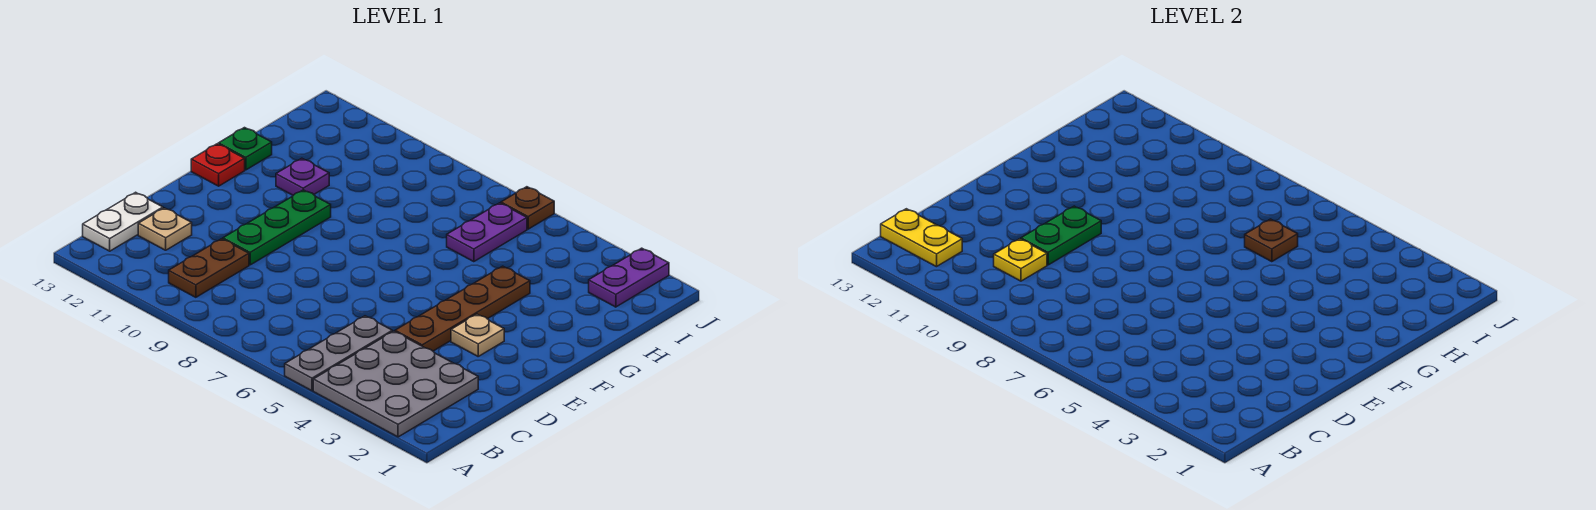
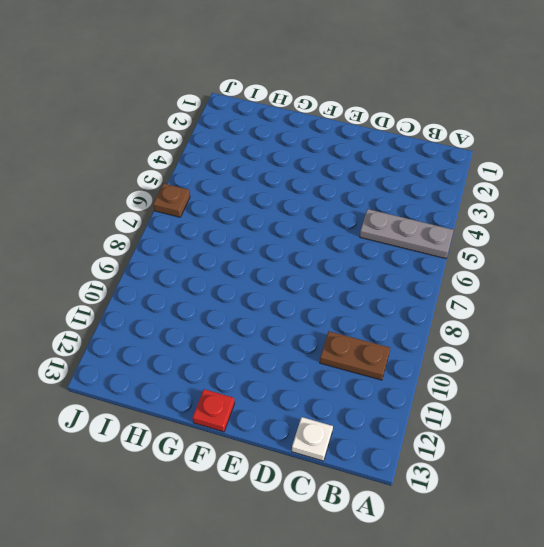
white plate C13 level 1 -> white plate B13:C13 level 1
none -> grey plate A2:C4 level 1
none -> tan plate C12 level 1
none -> brown plate D4:G4 level 1

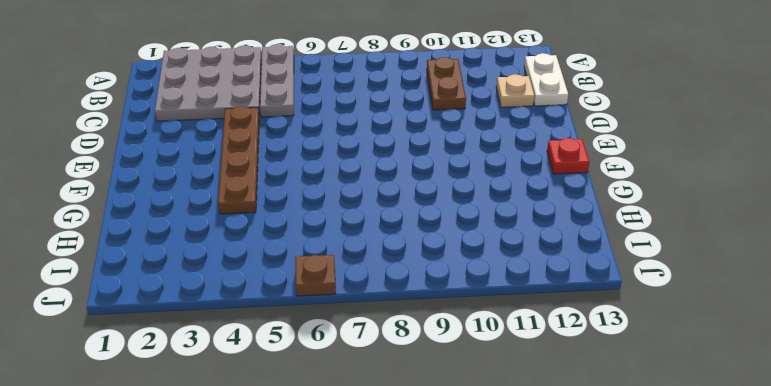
none -> green plate D10:F10 level 1
none -> tan plate E3 level 1
none -> purple plate G11 level 1

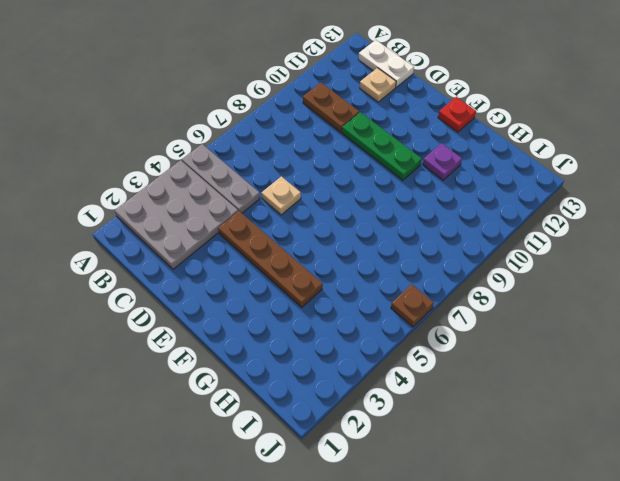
tan plate D6 level 1 -> tan plate E3 level 1
none -> green plate G13 level 1
none -> purple plate H6:I6 level 1
none -> purple plate I2:J2 level 1

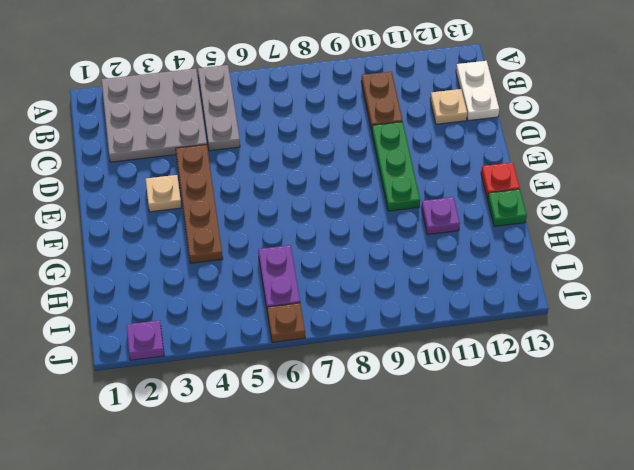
purple plate J2 level 1 -> purple plate I2:J2 level 1
none -> yellow plate B12:B13 level 2
none -> yellow plate C10 level 2
none -> green plate D10:E10 level 2

